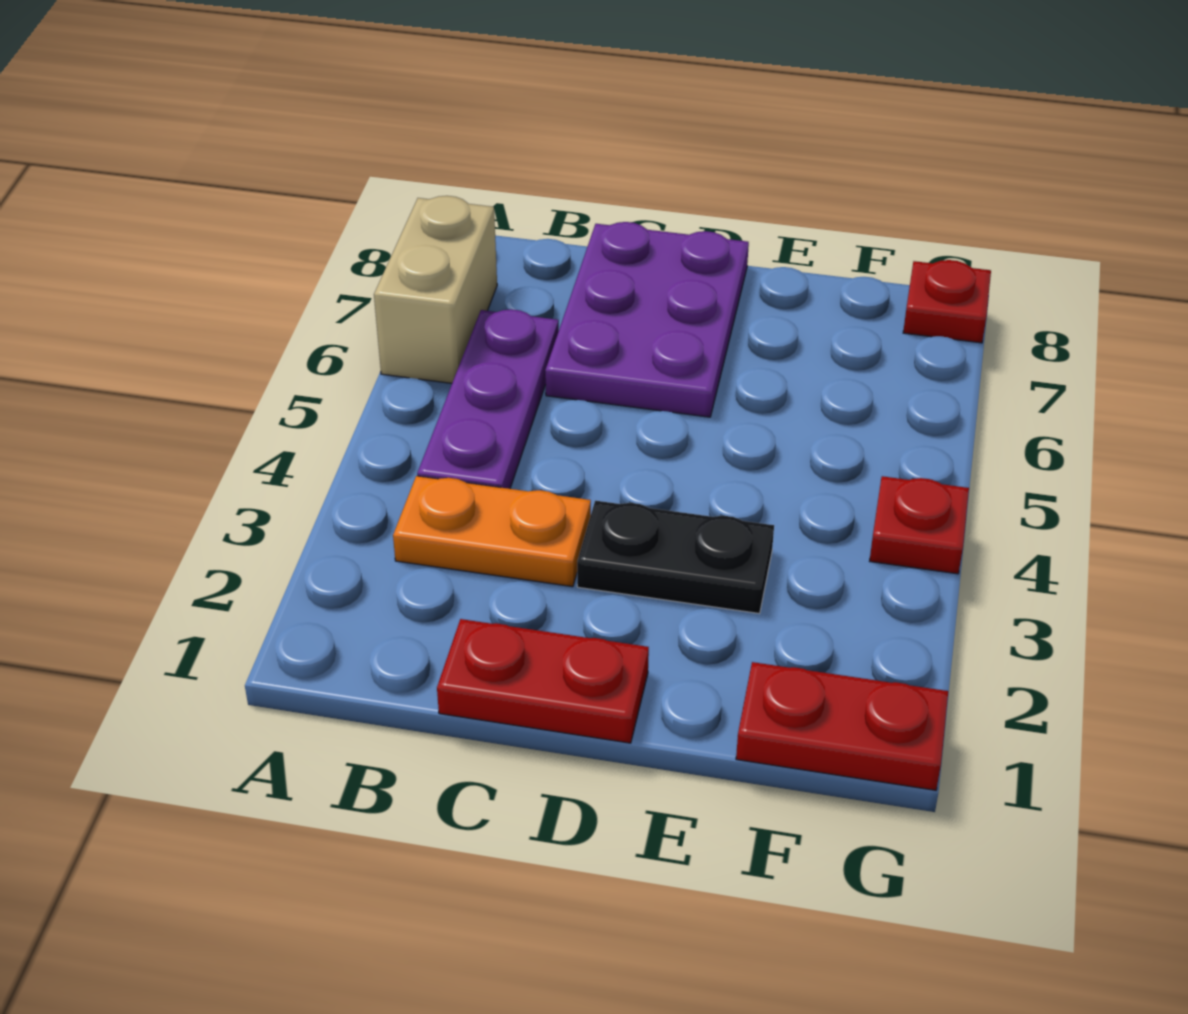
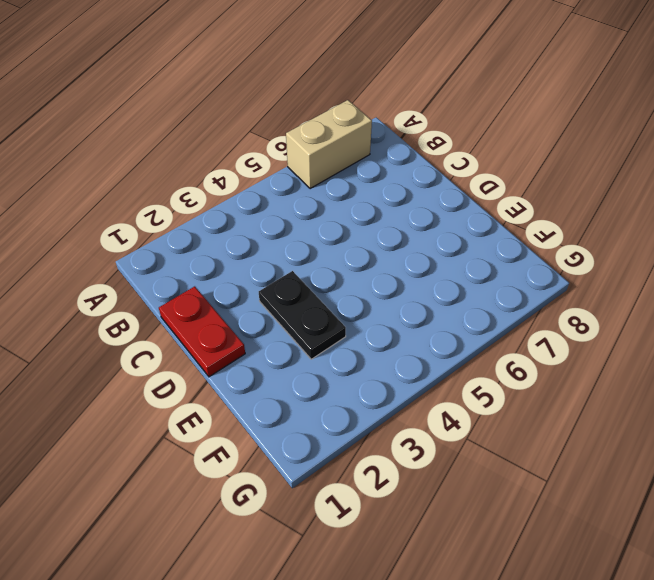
none -> orange plate B3:C3 level 1
none -> purple plate B4:B6 level 1

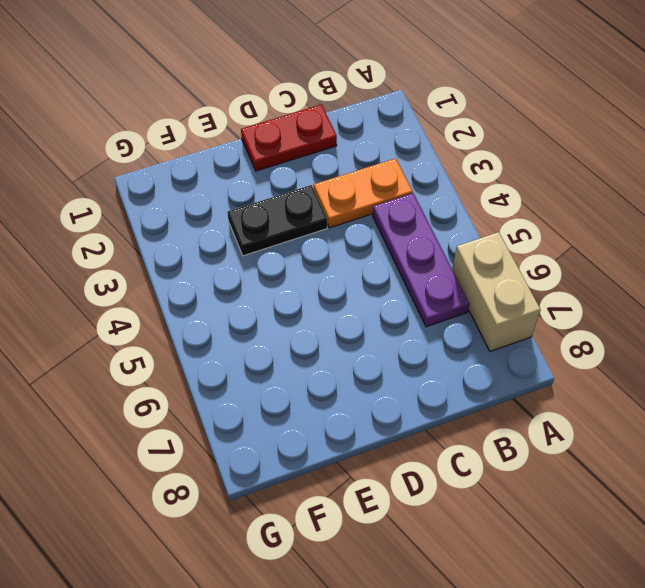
none -> purple plate C6:D8 level 1
none -> red plate F1:G1 level 1

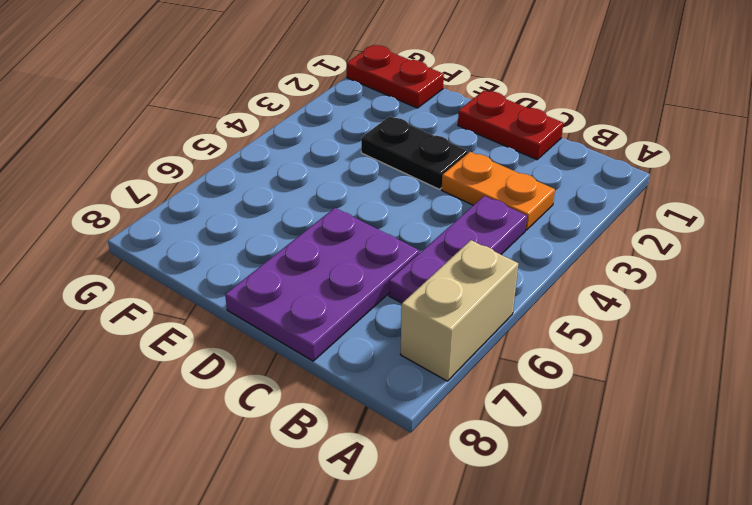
none -> red plate G4 level 1
none -> red plate G8 level 1

